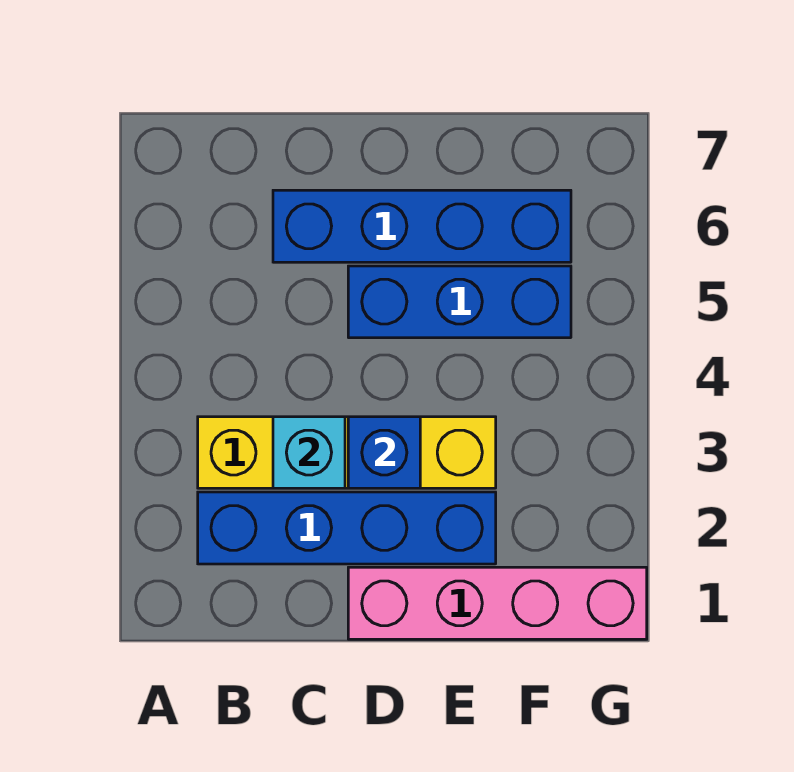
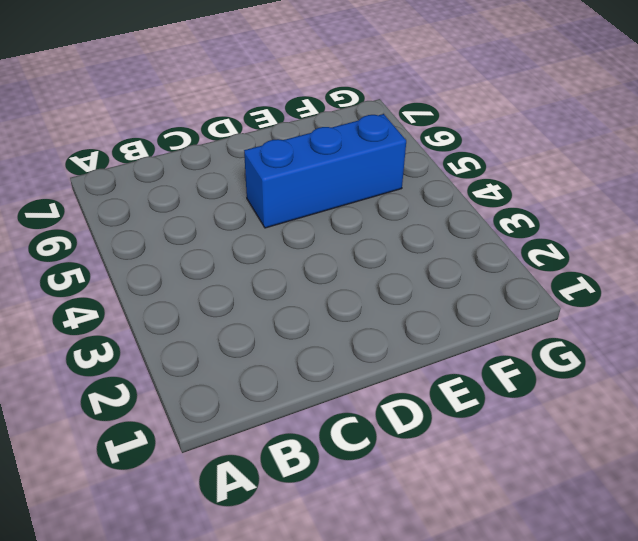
none -> blue brick B2:E2 level 1
none -> yellow brick B3:E3 level 1

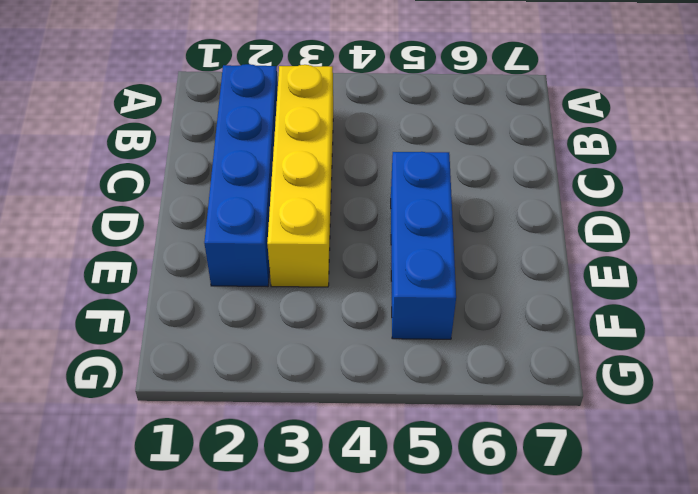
none -> blue brick C6:F6 level 1
none -> pink brick D1:G1 level 1

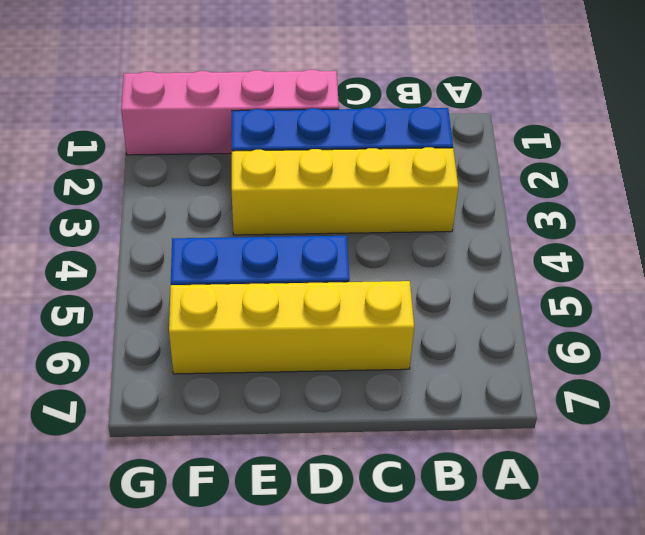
yellow brick C6:F6 level 1 -> blue brick C6:F6 level 1
none -> cyan brick C3 level 2
none -> blue brick D3 level 2

